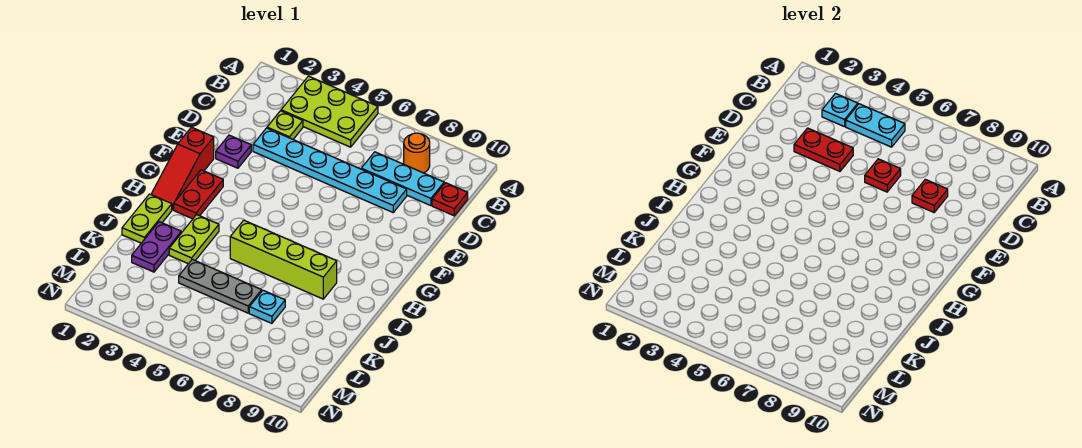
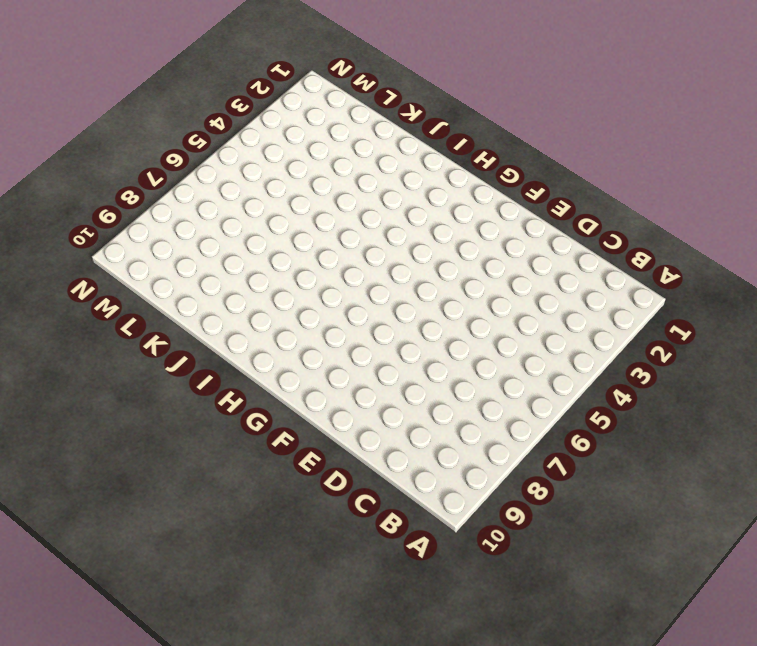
none -> lime plate A3:B5 level 1
none -> orange round brick B8 level 1
none -> lime plate C3 level 1

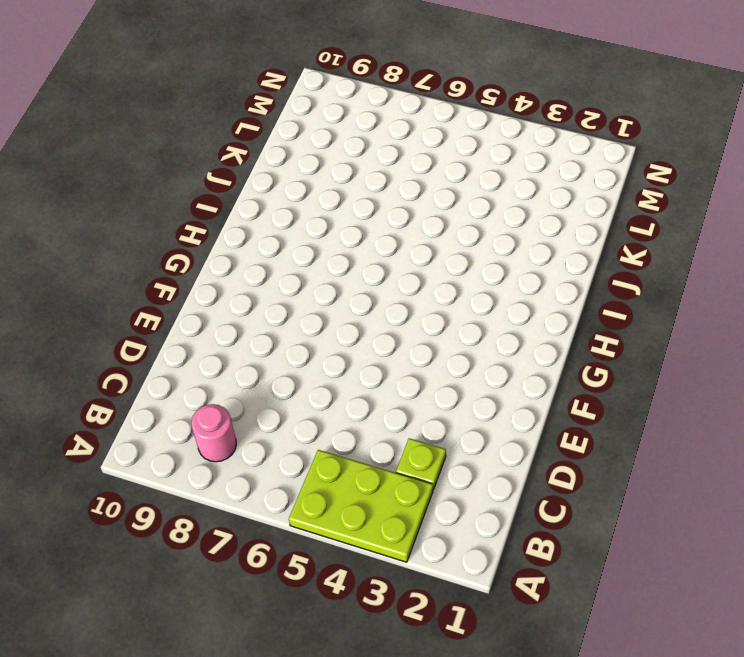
pink round brick B8 level 1 -> orange round brick B8 level 1
none -> cyan plate C7:C9 level 1
none -> red plate C10 level 1
none -> cyan plate D3:D8 level 1

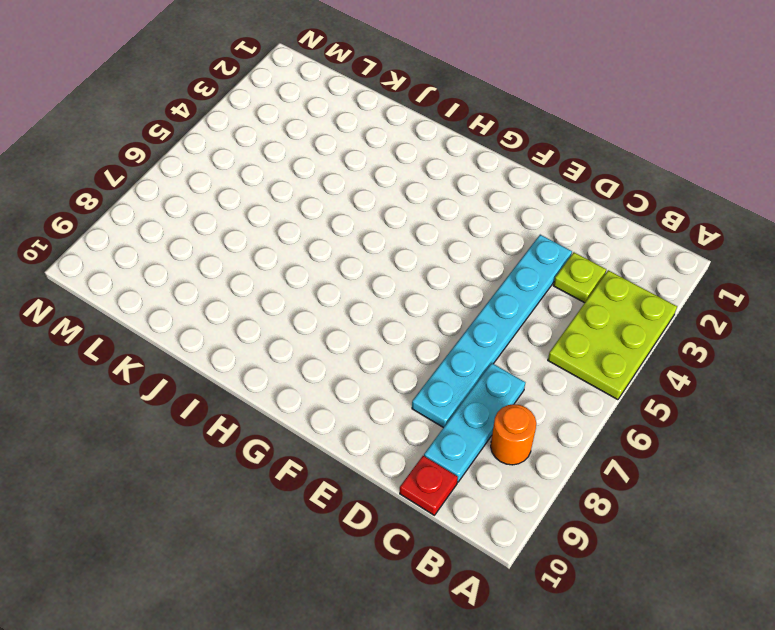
none -> purple plate E2 level 1
none -> red slope F1:H1 level 1 top F
none -> red plate G2:H2 level 1

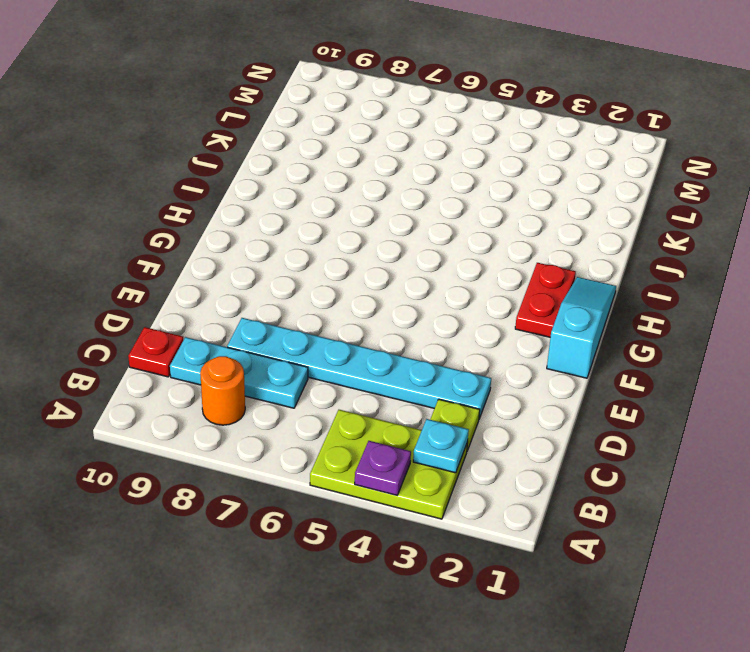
purple plate A4 level 2 -> purple plate E2 level 1
cyan slope F1:H1 level 1 top F -> red slope F1:H1 level 1 top F
none -> lime plate I1:J1 level 1
none -> lime plate I3:J3 level 1
none -> lime brick I5:I8 level 1

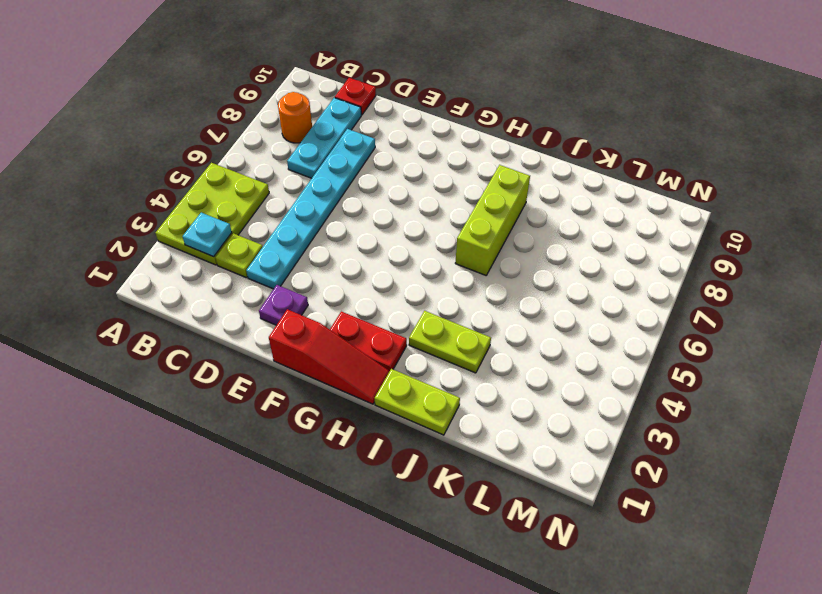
lime brick I6:I8 level 1 -> lime brick I5:I8 level 1
none -> purple plate J2:K2 level 1
none -> grey plate K4:K6 level 1
none -> cyan plate K7 level 1

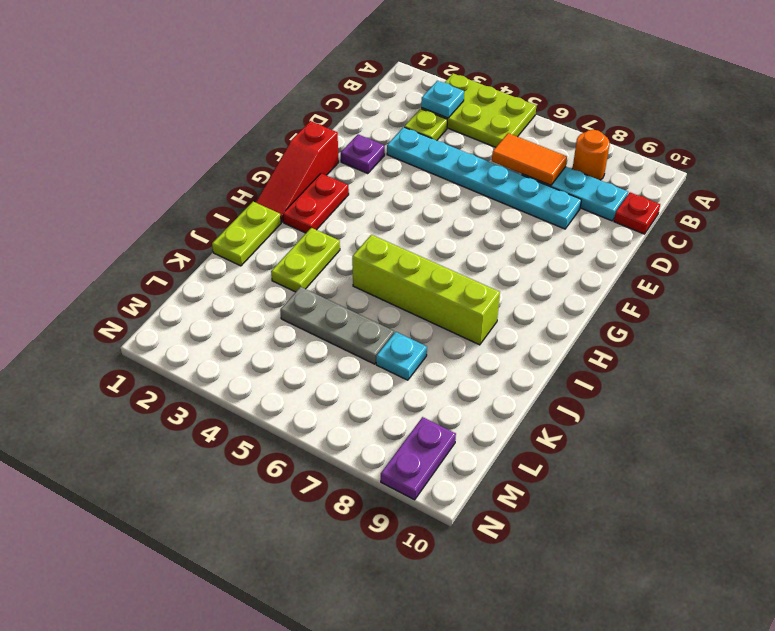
orange tile C6:C7 level 2 -> none
purple plate M9:N9 level 1 -> purple plate J2:K2 level 1
none -> cyan plate B4:B5 level 2
none -> red plate D3:D4 level 2
none -> red plate D6 level 2

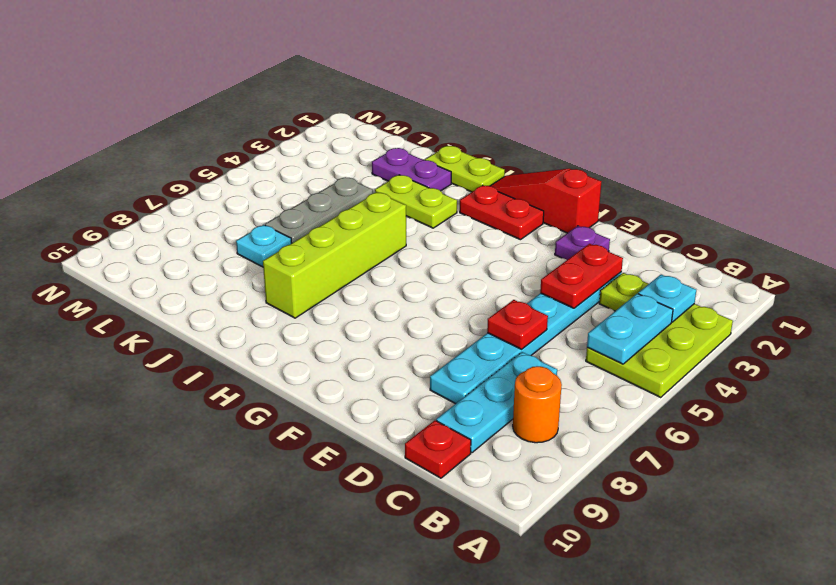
none -> red plate D8 level 2

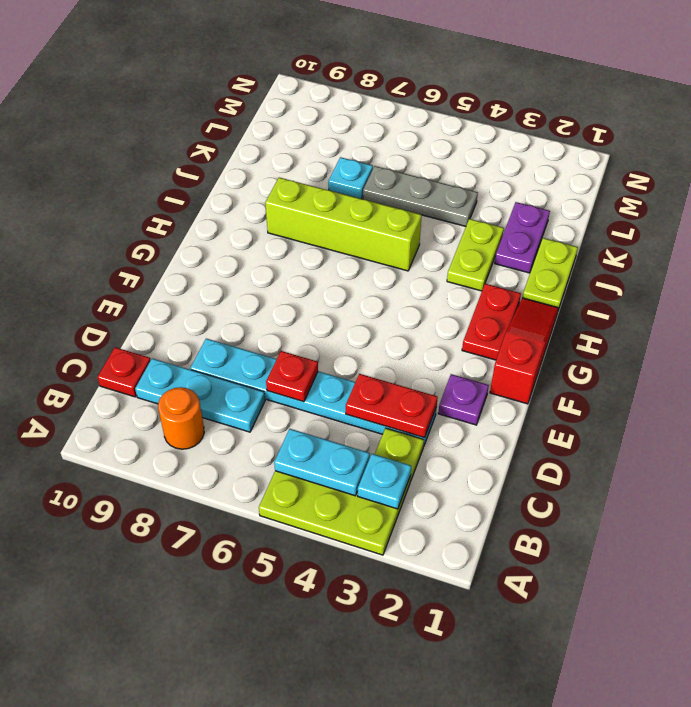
none -> red plate D8 level 2

